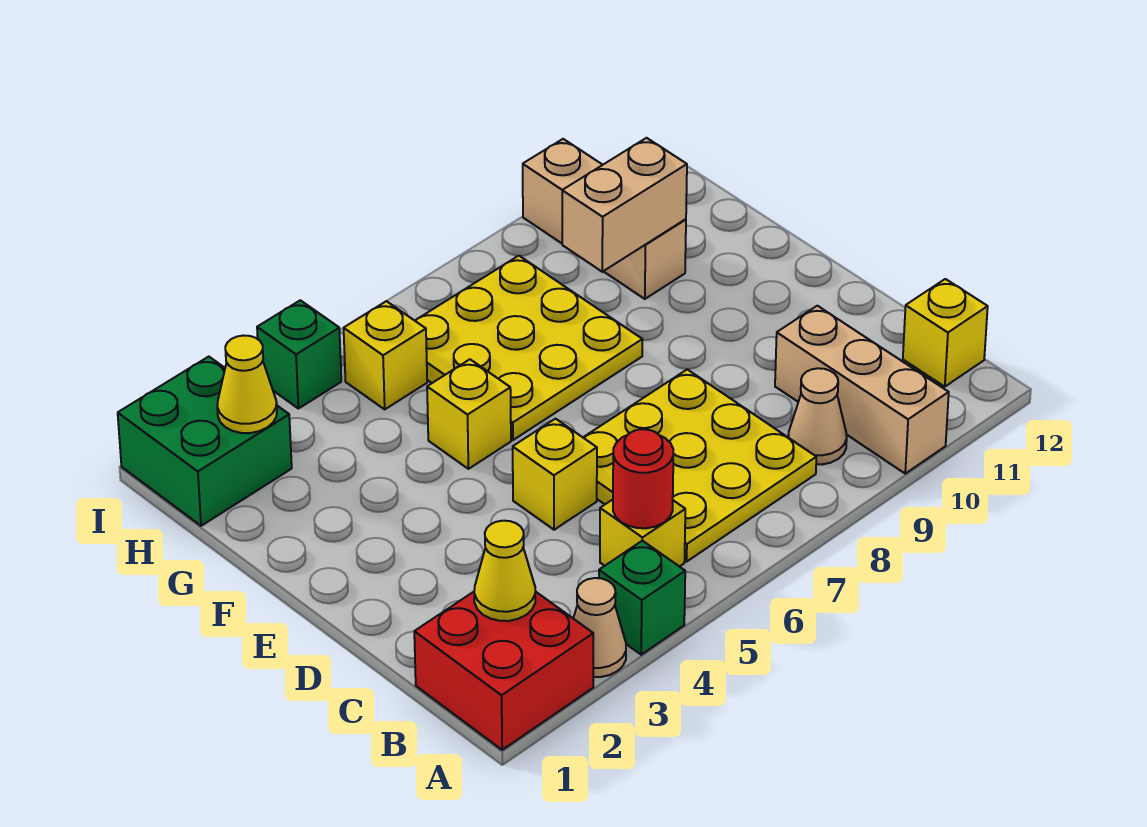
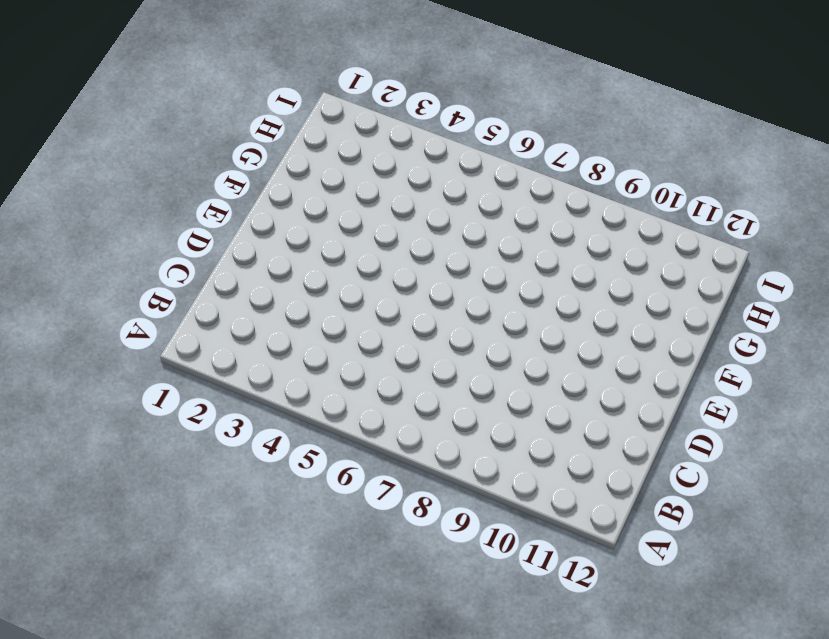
none -> red brick A1:B2 level 1
none -> tan cone A3 level 1
none -> green brick A4 level 1

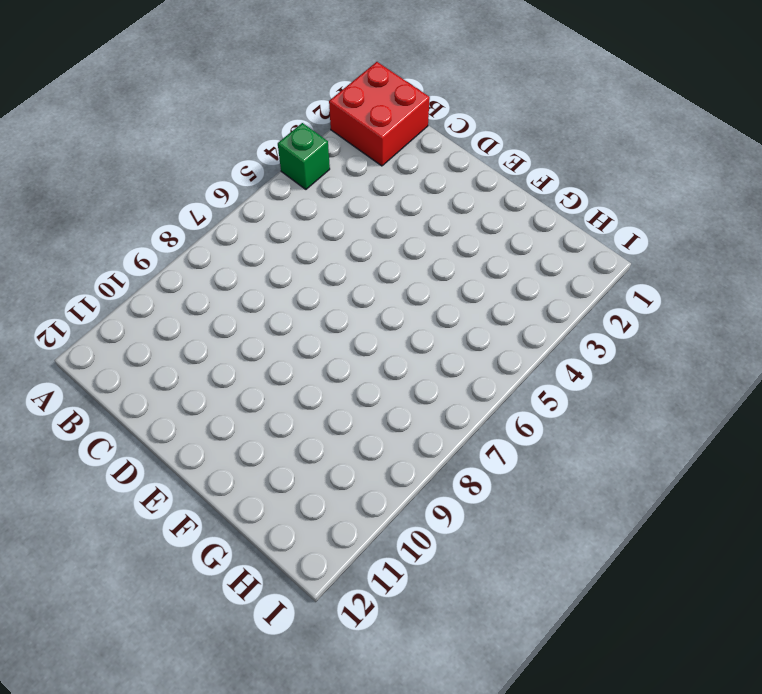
none -> tan cone A3 level 1
none -> tan brick A10:C10 level 1
none -> yellow brick B5 level 1

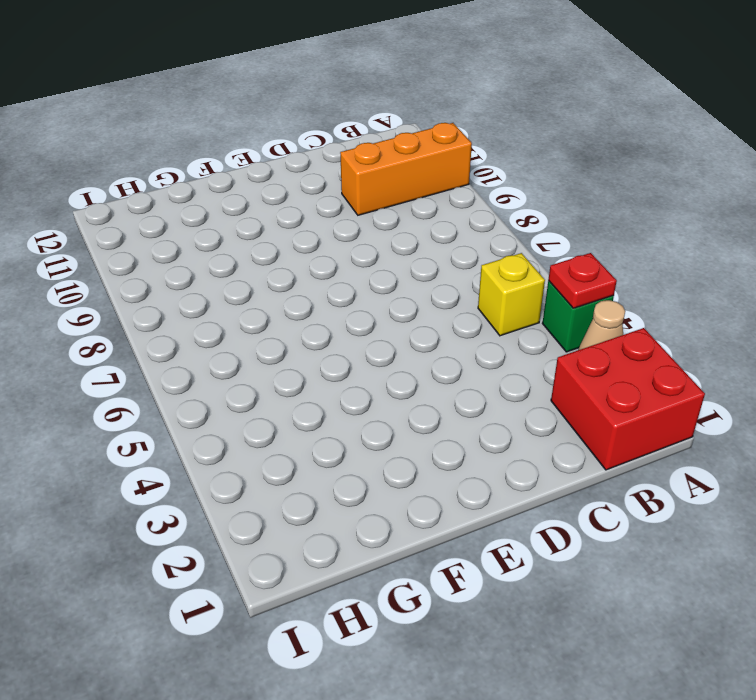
red plate A4 level 2 -> none
orange brick A10:C10 level 1 -> tan brick A10:C10 level 1
none -> yellow plate B6:D8 level 1
none -> tan cone B9 level 1
none -> yellow brick B12 level 1

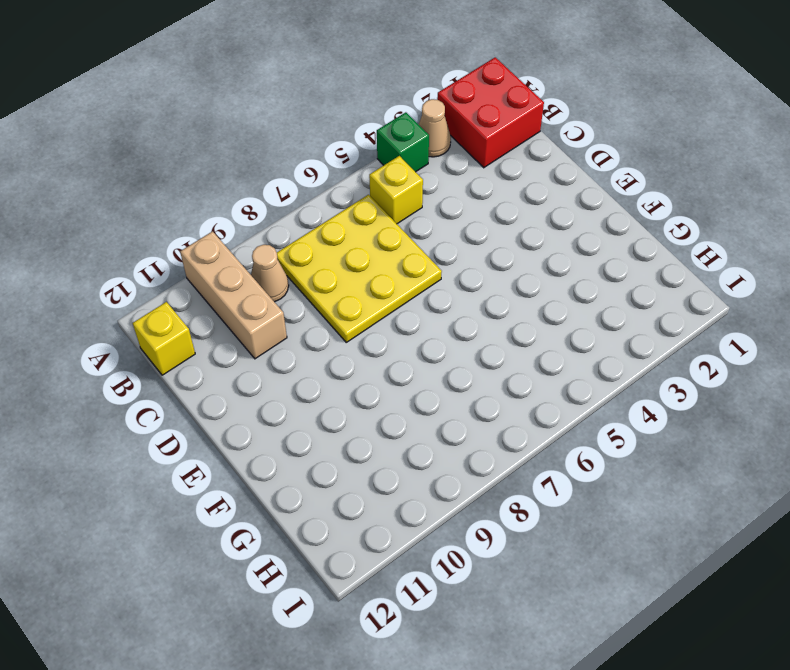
none -> yellow brick D5 level 1
none -> yellow brick F5 level 1
none -> yellow plate F6:H8 level 1

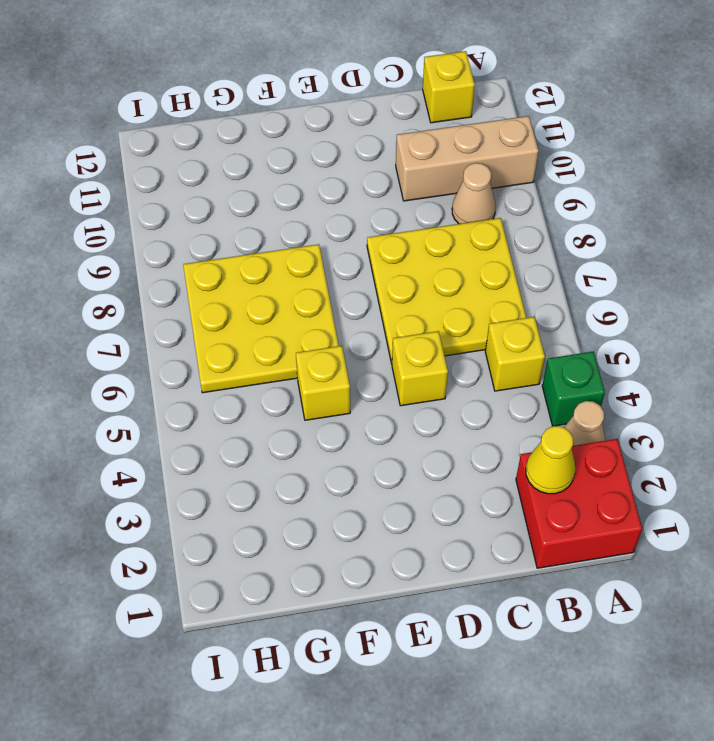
none -> tan brick G10:I10 level 1
none -> green brick H1:I2 level 1
none -> yellow brick H5 level 1

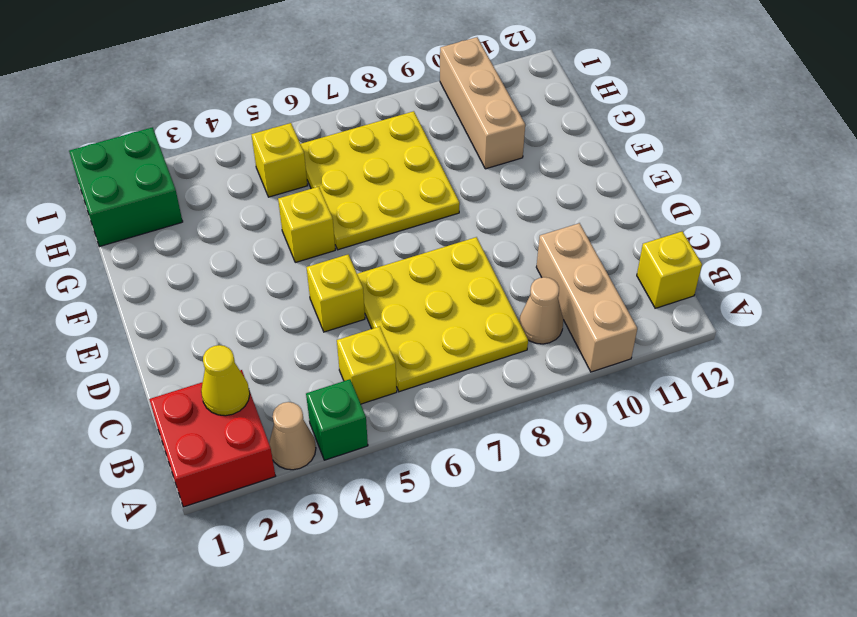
none -> green brick I4 level 1
none -> red round brick B5 level 2
none -> tan brick G9:G10 level 2

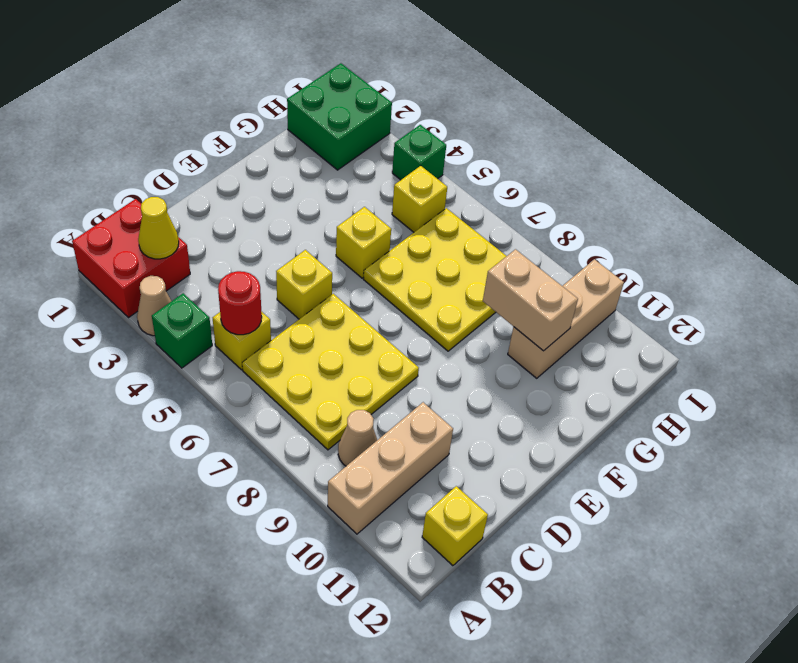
none -> yellow cone H2 level 2

